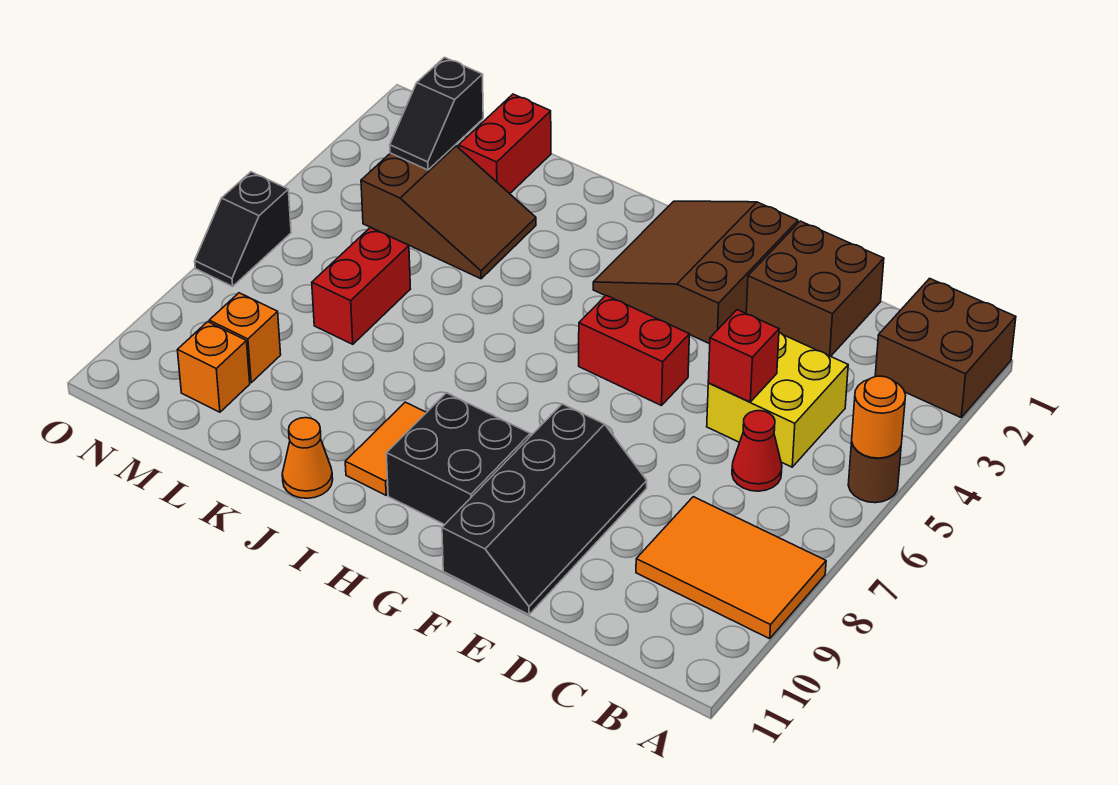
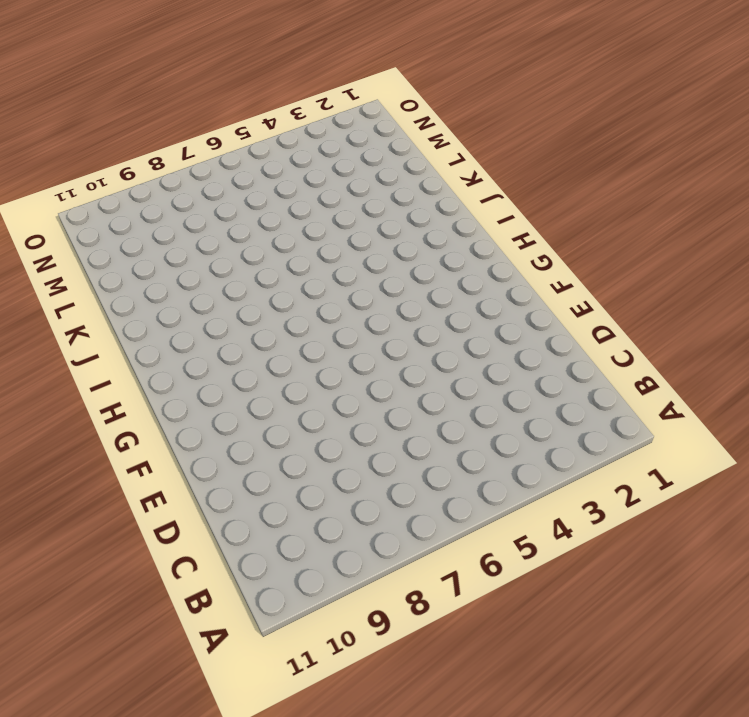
none -> brown brick A1:B2 level 1
none -> brown round brick A5 level 1
none -> orange tile A8:C9 level 1

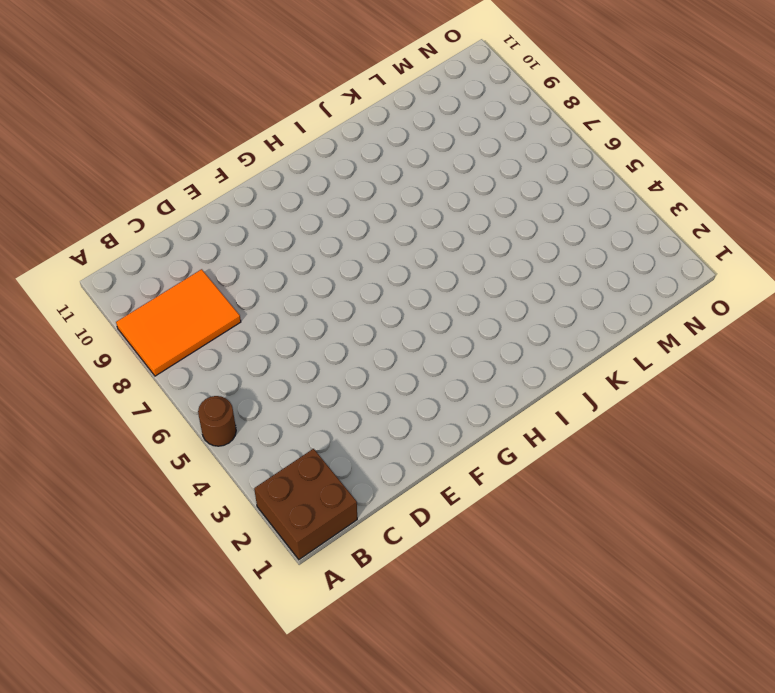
none -> yellow brick C4:D5 level 1
none -> red cone C6 level 1
none -> brown brick D1:E2 level 1

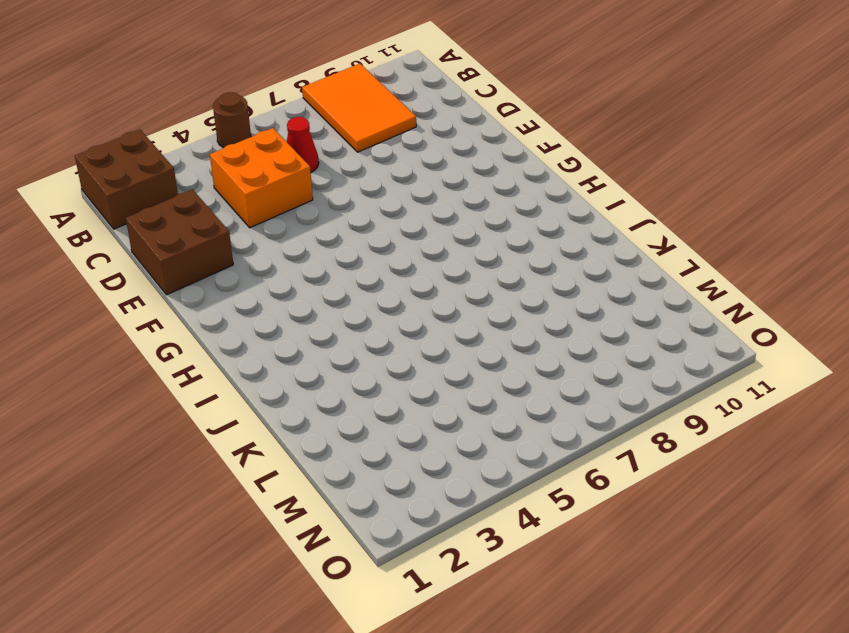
orange brick C4:D5 level 1 -> yellow brick C4:D5 level 1
none -> black slope E8:F11 level 1 top F
none -> brown slope F1:H3 level 1 top F
none -> red brick F5:G5 level 1

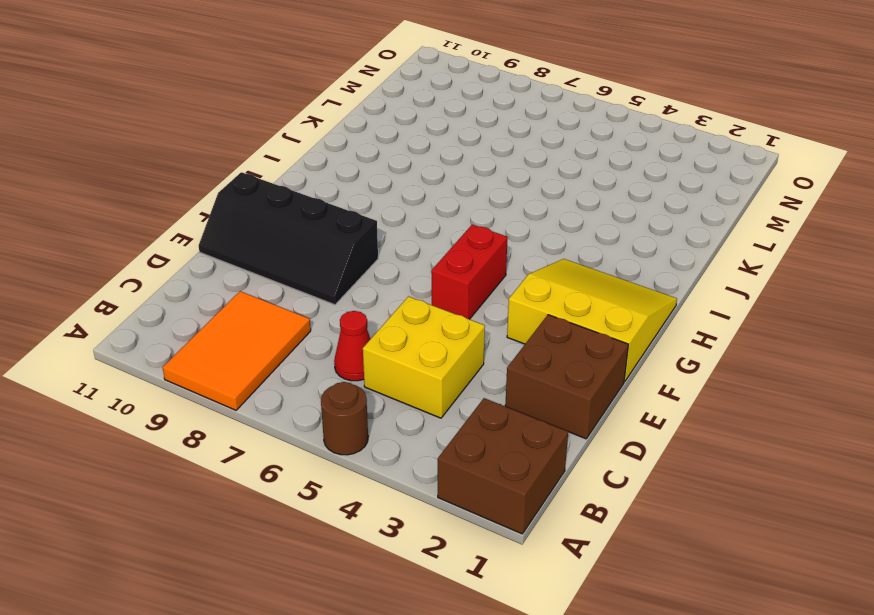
yellow slope F1:H3 level 1 top F -> brown slope F1:H3 level 1 top F
none -> black brick G9:H10 level 1
none -> orange tile I9:I10 level 1
none -> orange cone J11 level 1

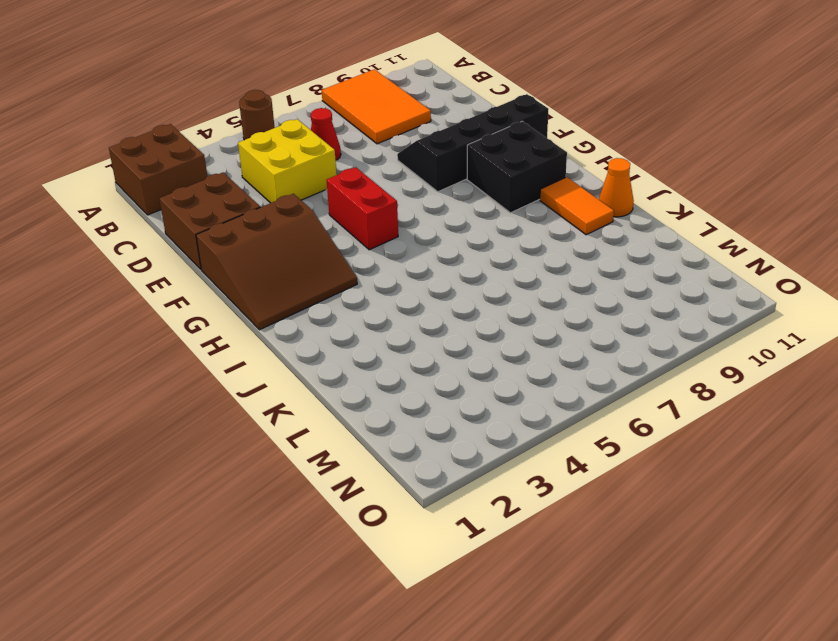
orange tile I10:J10 level 1 -> orange tile I9:I10 level 1
none -> brown slope K3:M4 level 1 top M
none -> red brick L1:L2 level 1
none -> red brick L6:L7 level 1

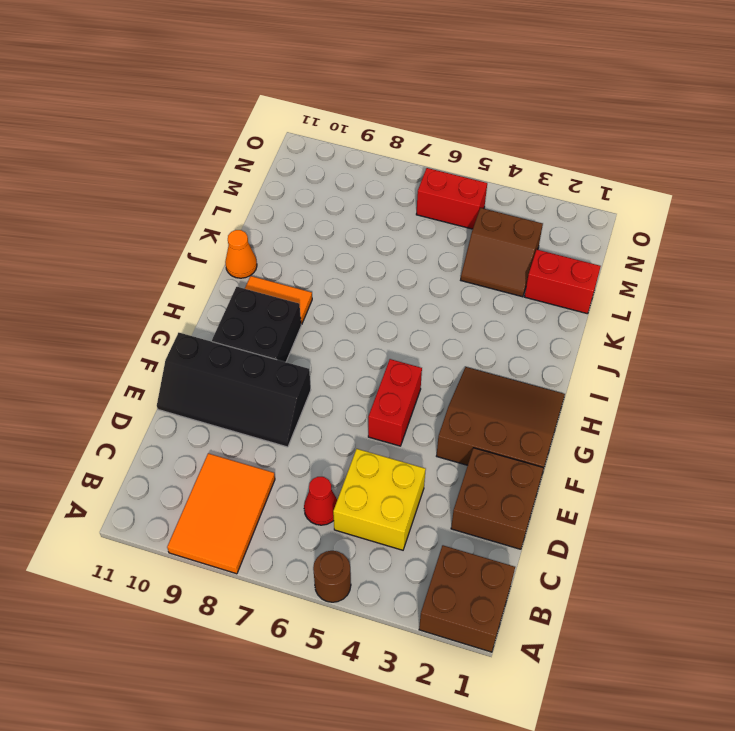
brown slope L3:M4 level 1 top M -> brown slope K3:M4 level 1 top M
red brick N5:N6 level 1 -> red brick L6:L7 level 1
none -> orange brick M9 level 1
none -> orange brick M10 level 1
none -> black slope O6:O7 level 1 top 6

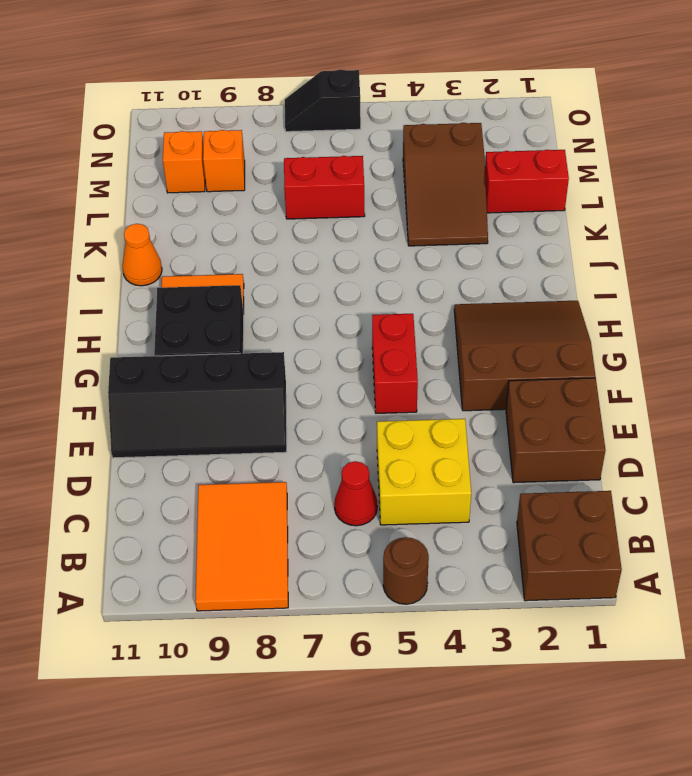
none -> orange round brick A5 level 2
none -> red brick D5 level 2
none -> black slope M2:M3 level 2 top 2

